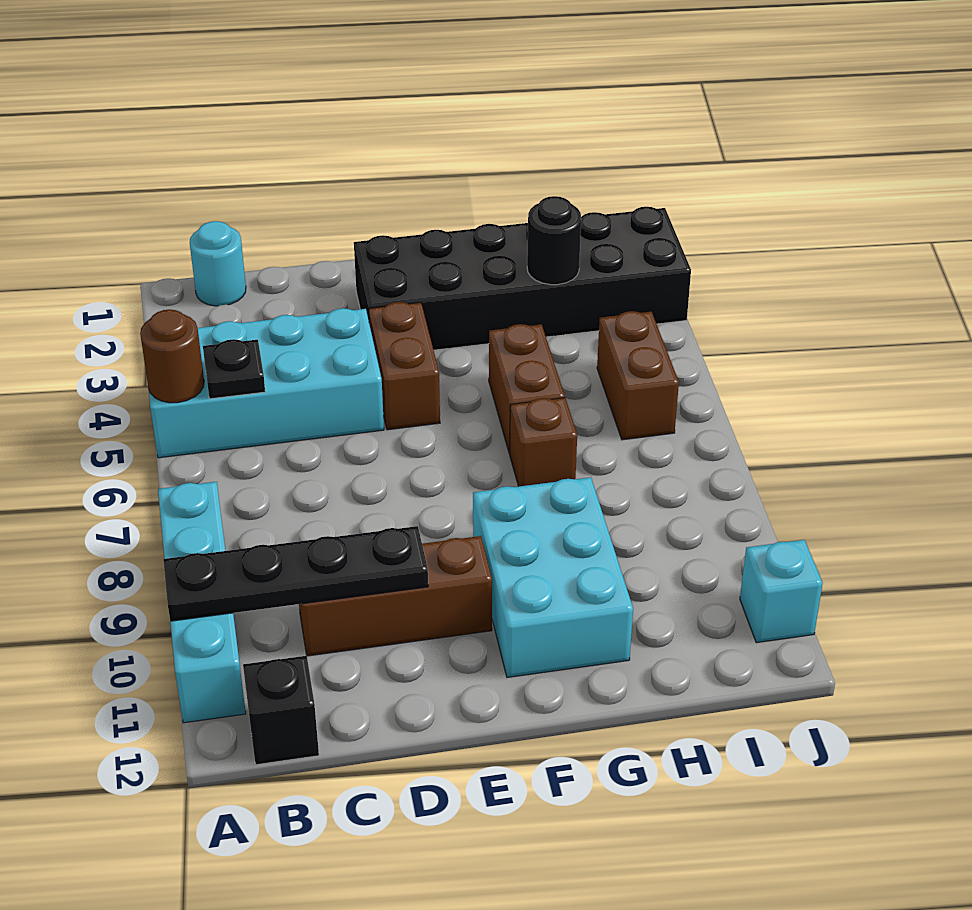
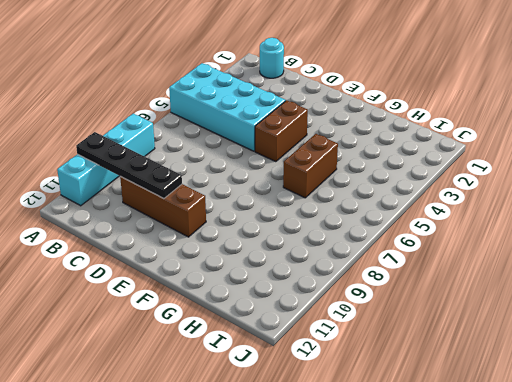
none -> black brick B12 level 1
none -> black brick E2:J3 level 1
none -> cyan brick F9:G11 level 1

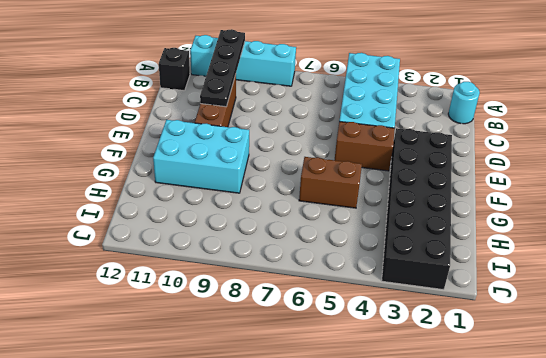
none -> brown brick G7 level 1
none -> brown brick I5:I6 level 1
none -> cyan brick J11 level 1

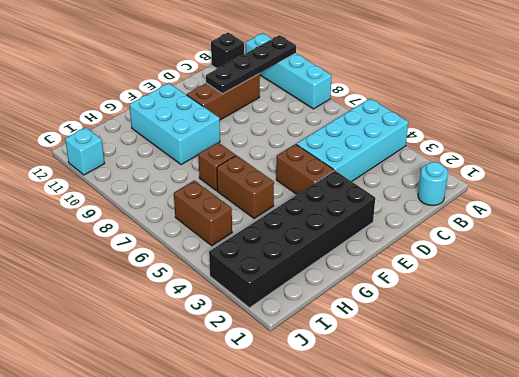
none -> brown round brick A5 level 2
none -> black plate B5 level 2
none -> black round brick H3 level 2

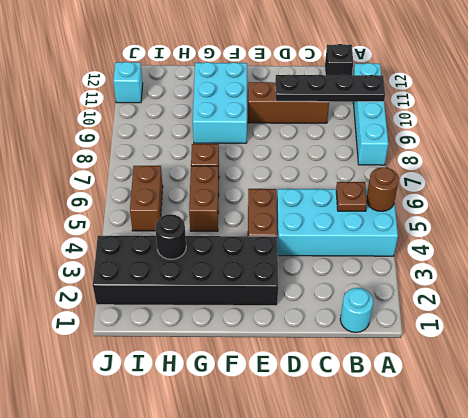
brown plate B5 level 2 -> black plate B5 level 2

